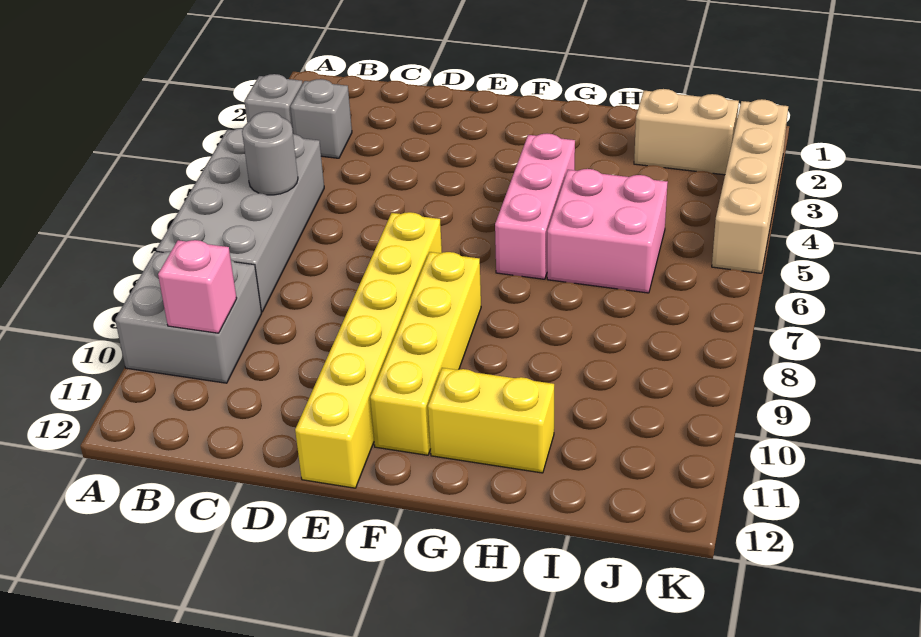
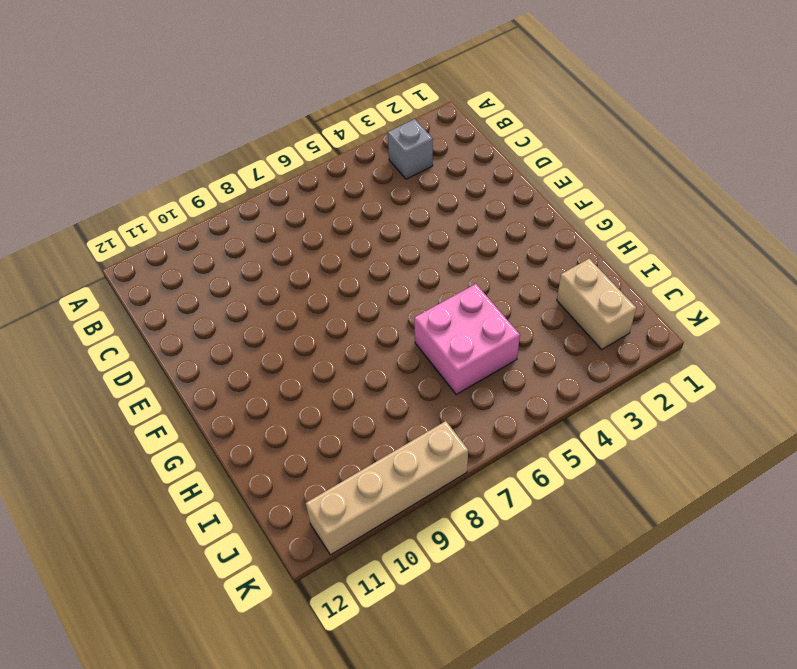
tan brick K8:K11 level 1 -> tan brick K2:K5 level 1
none -> grey brick A3 level 1
none -> grey brick A5:B8 level 1
none -> grey brick A9:B10 level 1

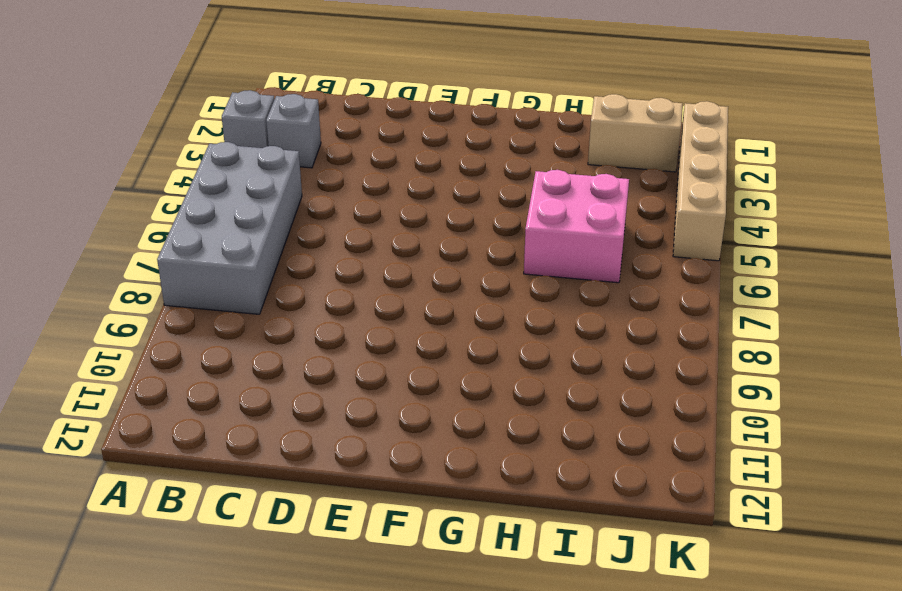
none -> grey brick A9:B10 level 1
none -> yellow brick E7:E12 level 1
none -> yellow brick F8:F11 level 1

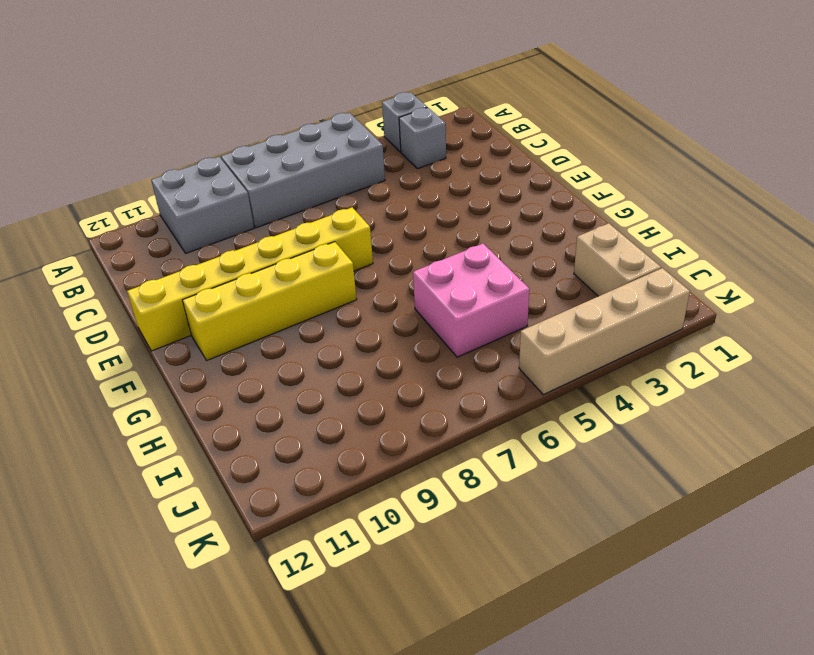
none -> pink brick G4:G6 level 1
none -> yellow brick G11:H11 level 1
none -> grey round brick B6 level 2

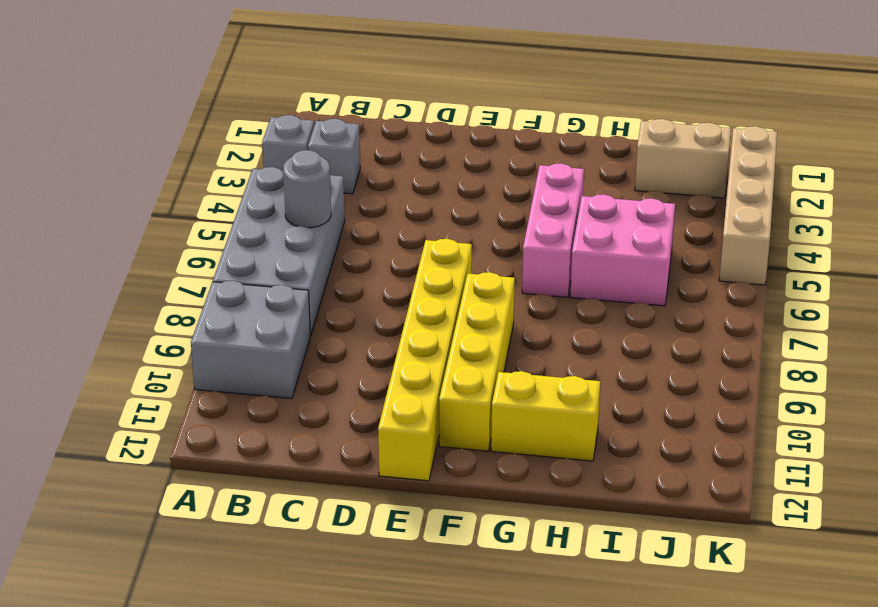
none -> pink brick B10 level 2

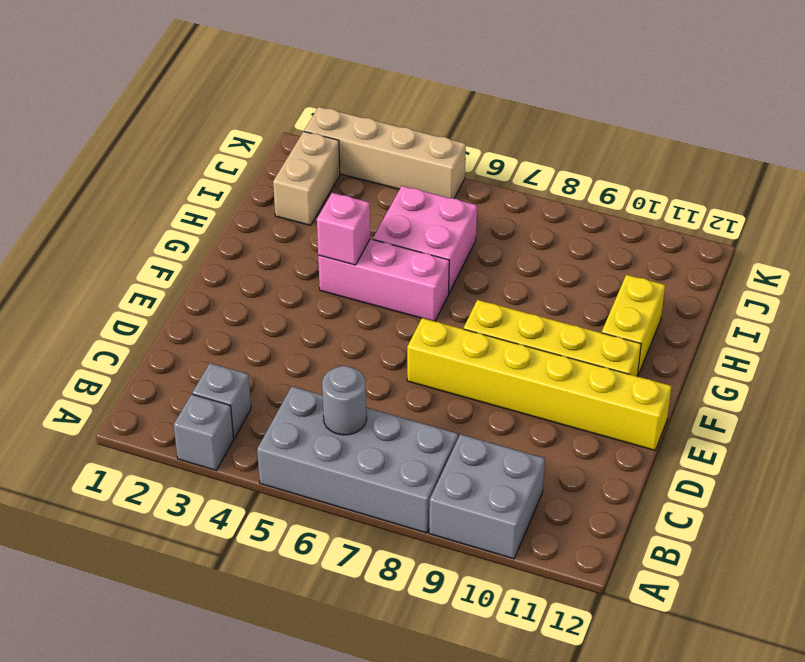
pink brick G4 level 2 -> pink brick B10 level 2

